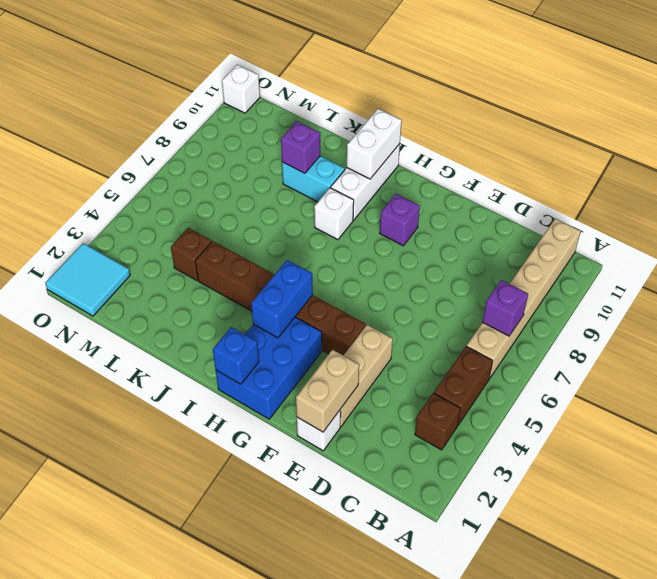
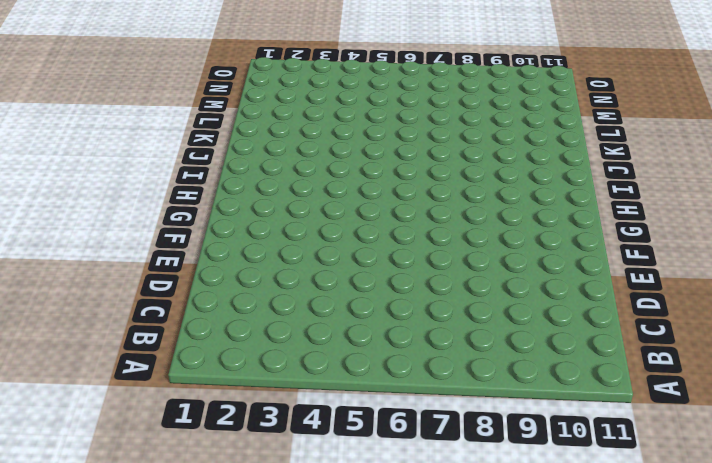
none -> brown brick B3 level 1
none -> brown brick B4:B5 level 1
none -> tan brick B6:B11 level 1

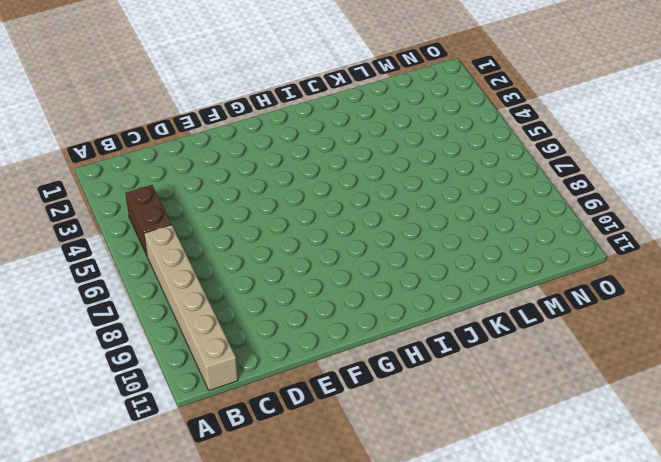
none -> brown brick B3 level 1
none -> white brick E1 level 1
none -> tan brick E2:E4 level 1

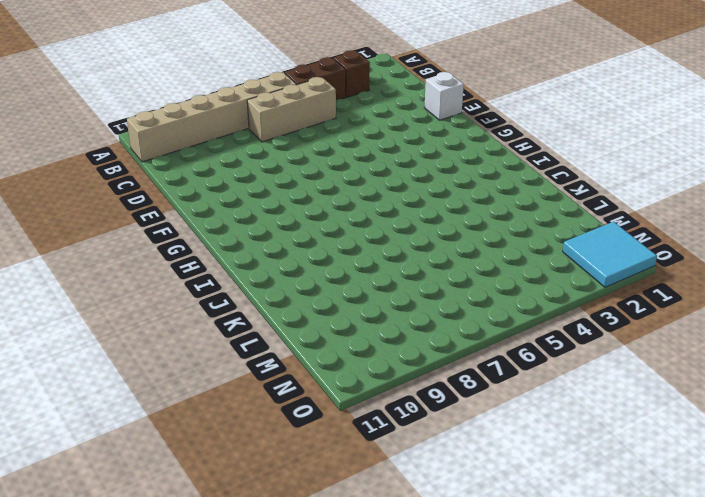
tan brick C5:C7 level 1 -> tan brick E2:E4 level 1
none -> brown brick F4:K4 level 1
none -> blue brick G1:H3 level 1
none -> purple brick G9 level 1

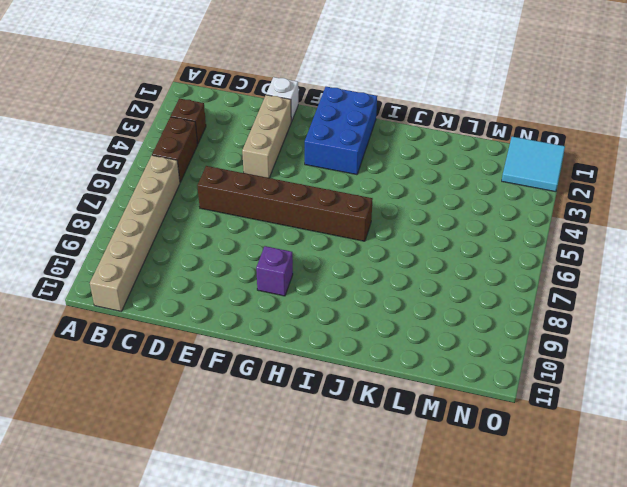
brown brick D6:I6 level 1 -> brown brick F4:K4 level 1
none -> white brick I8 level 1
none -> white brick I9:I11 level 1
none -> cyan brick J9:K9 level 1

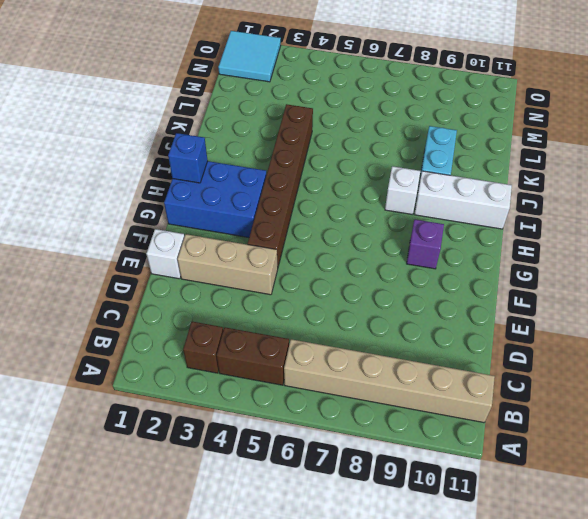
none -> brown brick L4 level 1
none -> white brick O11 level 1
none -> purple brick B7 level 2

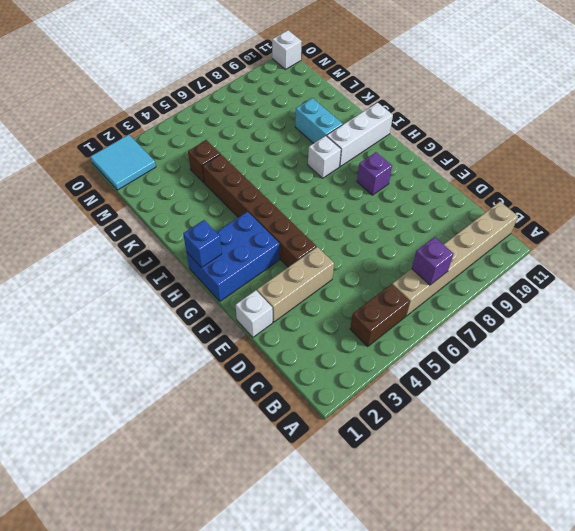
none -> brown brick B3 level 1
none -> tan brick E1:E2 level 2
none -> blue brick H3:H4 level 2

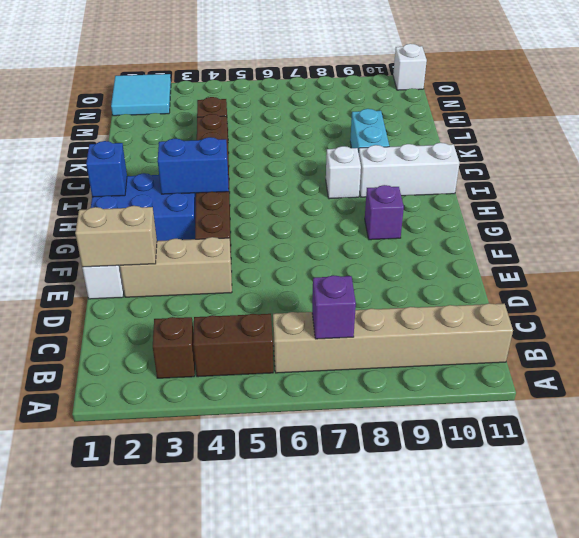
none -> white brick I10:I11 level 2
none -> purple brick K9 level 2

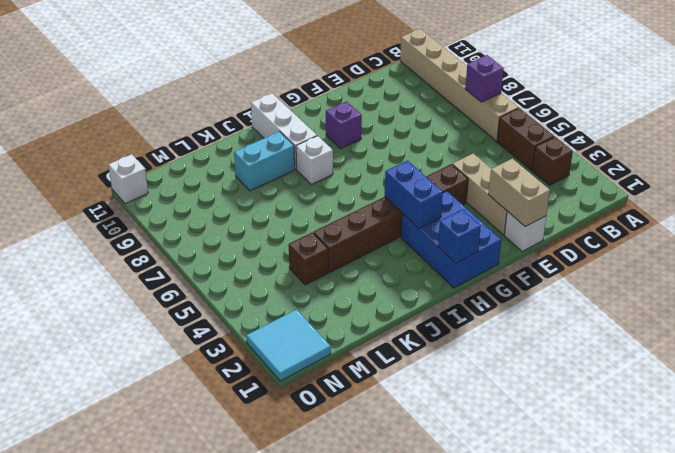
none -> white brick I10:I11 level 2
none -> purple brick K9 level 2

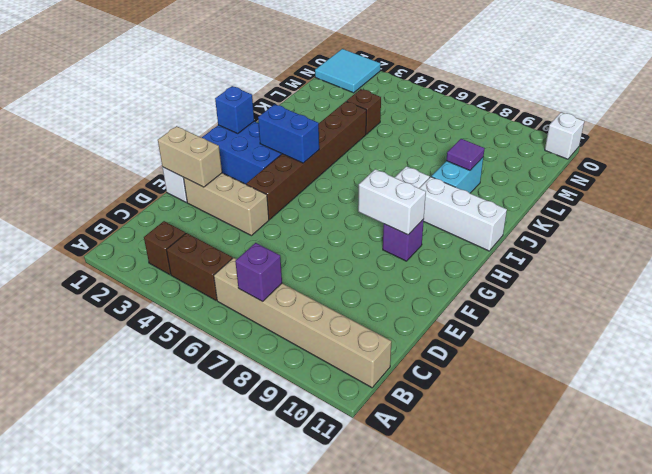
white brick G8:G9 level 2 -> white brick I10:I11 level 2
purple tile K9 level 2 -> purple brick K9 level 2

